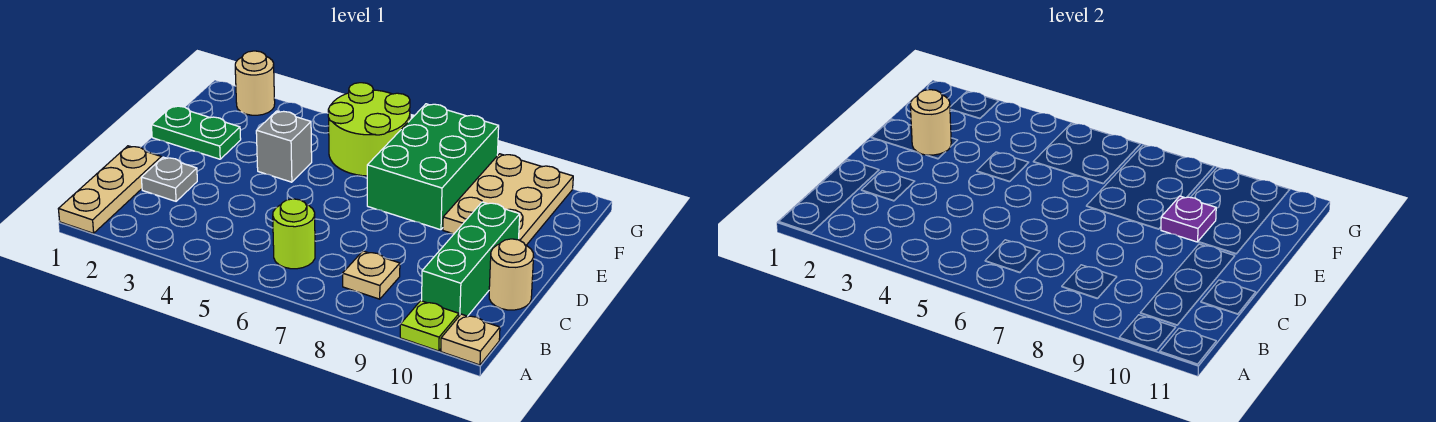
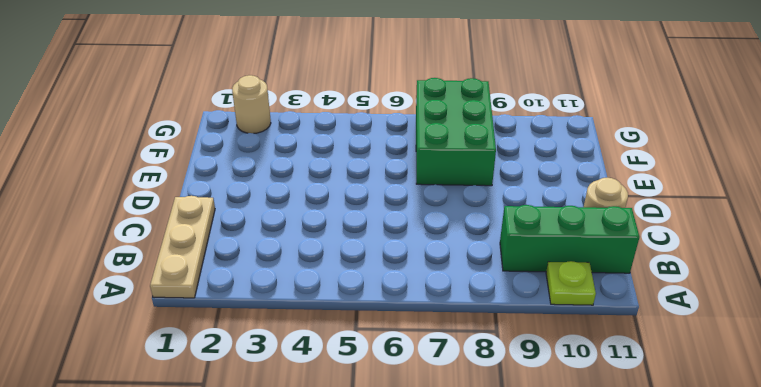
green brick B9:B11 level 1 -> green brick B10:D10 level 1
none -> tan plate A11 level 1
none -> lime round brick B6 level 1
none -> tan plate B8 level 1

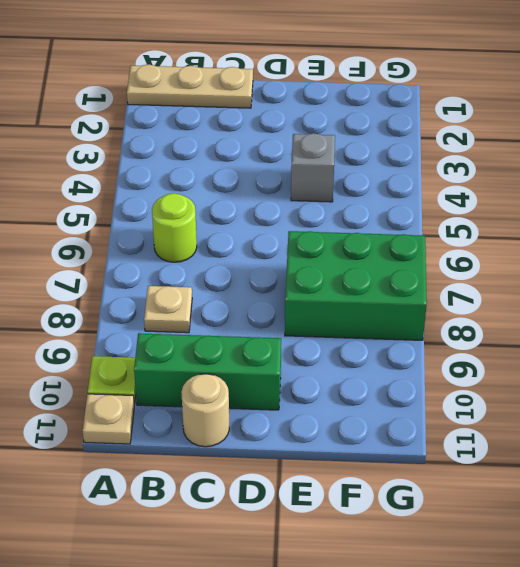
none -> grey plate C2 level 1
none -> green plate E1:E2 level 1
none -> tan plate E9:G10 level 1

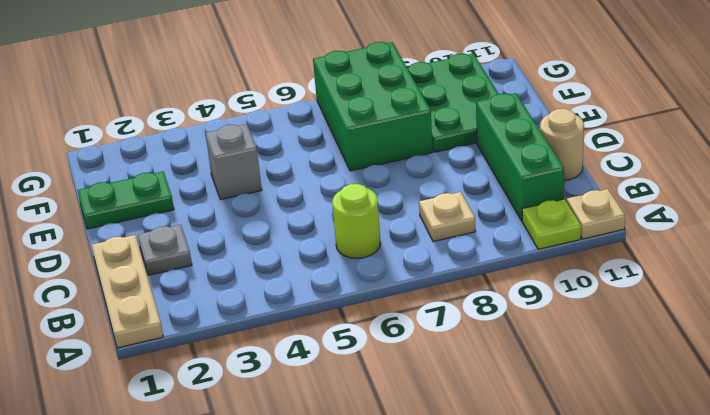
green plate E9:G10 level 1 -> tan plate E9:G10 level 1
none -> lime round brick F5:G6 level 1
none -> tan round brick G2 level 1
none -> tan round brick E2 level 2

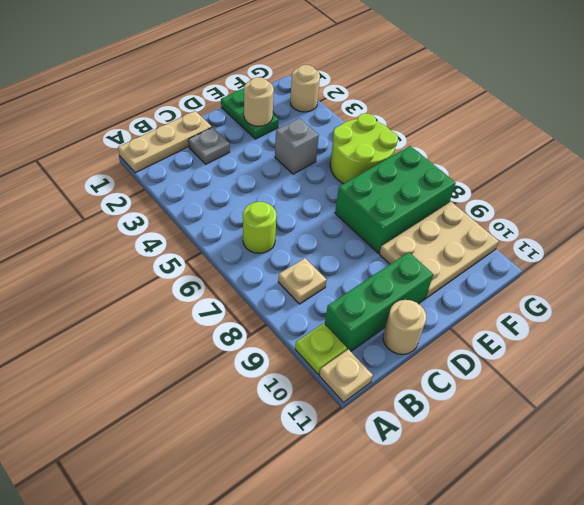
none -> purple plate E9 level 2

